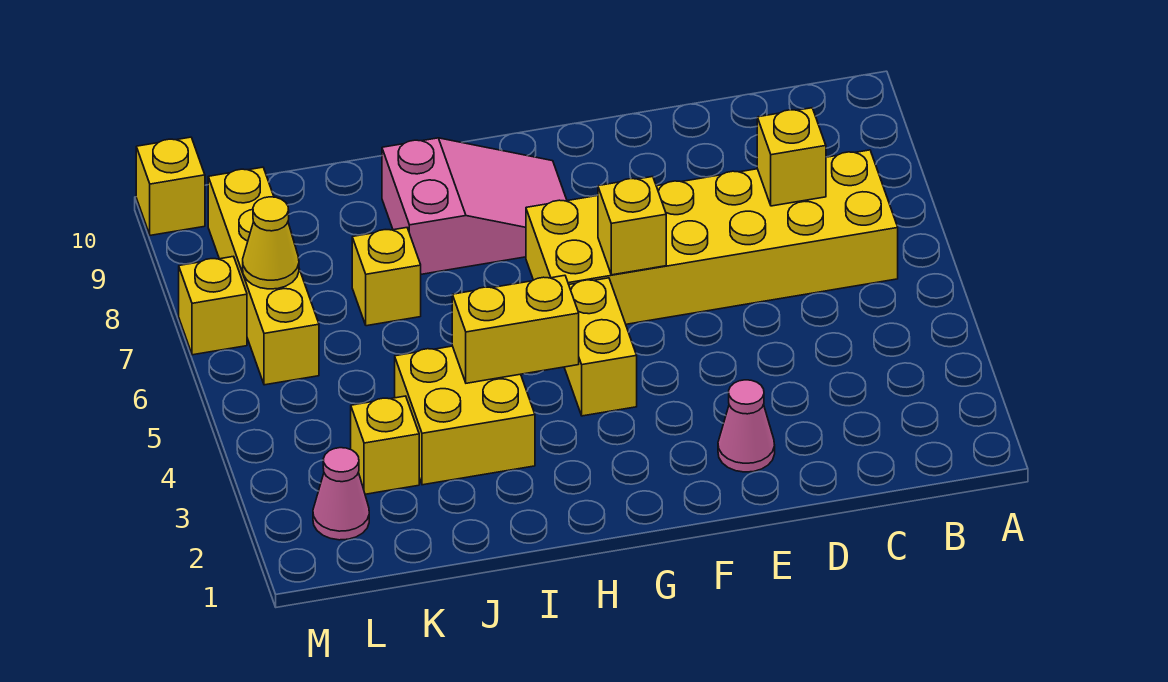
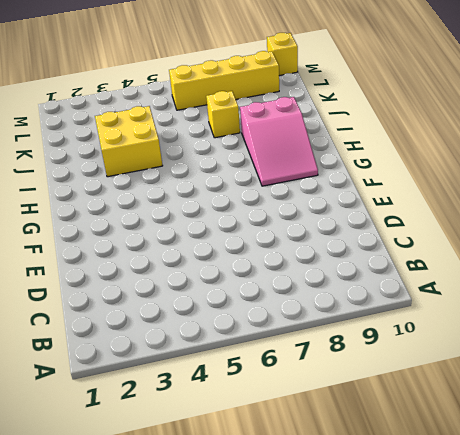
none -> yellow brick B6:G7 level 1
none -> pink cone E2 level 1
none -> yellow brick G4:G5 level 1

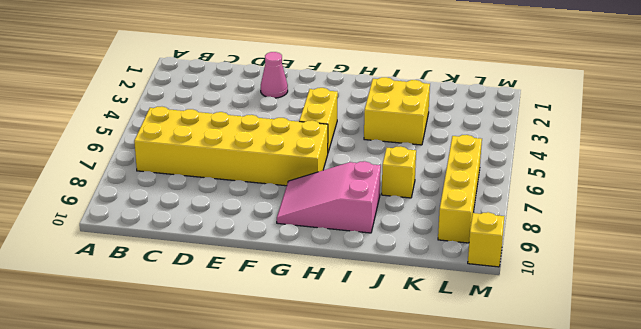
none -> yellow brick K3 level 1
none -> pink cone L2 level 1
none -> yellow brick M7 level 1

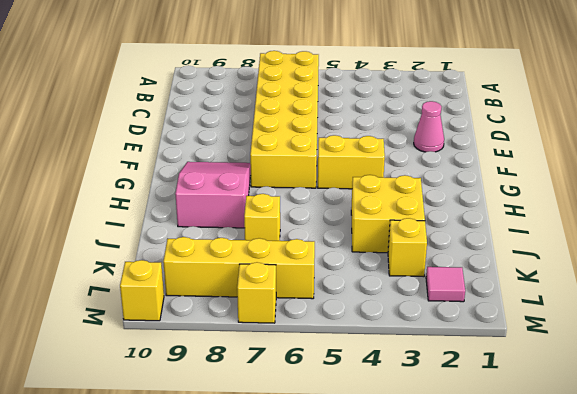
pink tile L2 level 1 -> pink cone L2 level 1
none -> yellow brick C7 level 2
none -> yellow brick F6 level 2
none -> yellow brick H4:I4 level 2

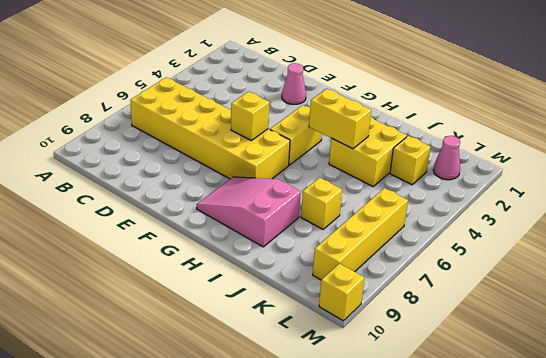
none -> yellow brick M7 level 1
none -> yellow brick C7 level 2
none -> yellow cone L7 level 2

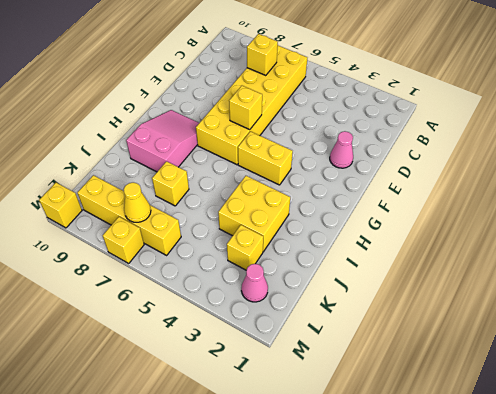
none -> yellow brick H4:I4 level 2

